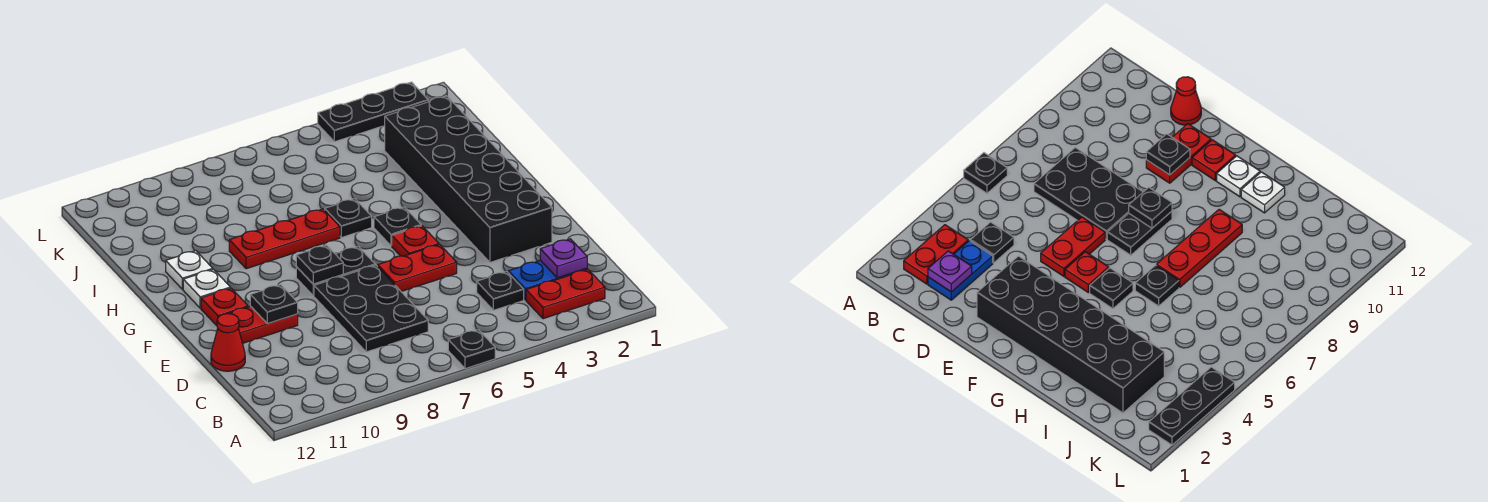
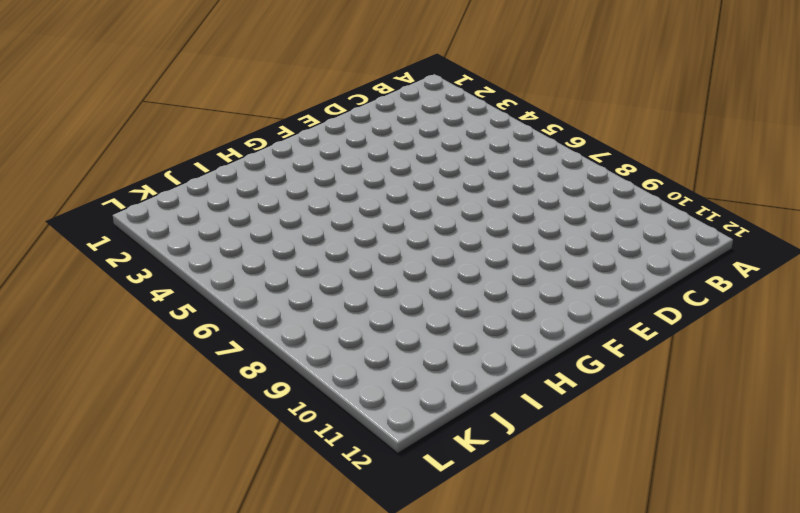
none -> black plate A6 level 1
none -> red plate B2:B3 level 1
none -> blue plate C2:C3 level 1

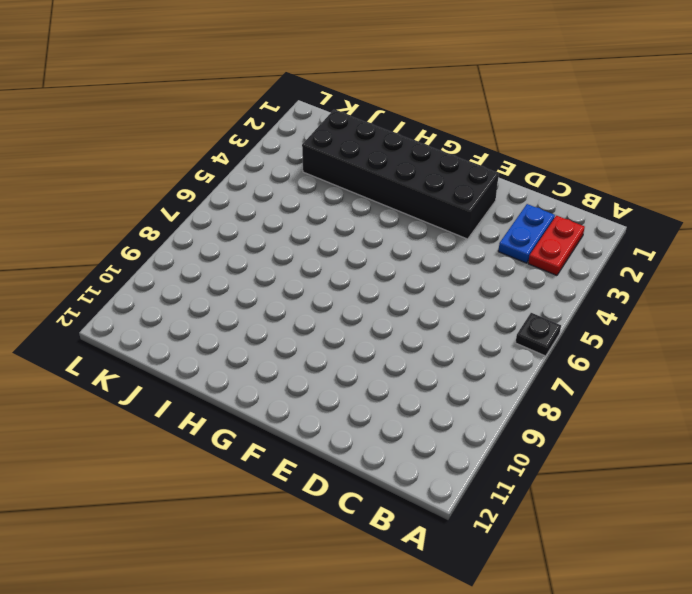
none -> black plate C4 level 1
none -> black plate C7:E8 level 1
none -> red cone D12 level 1

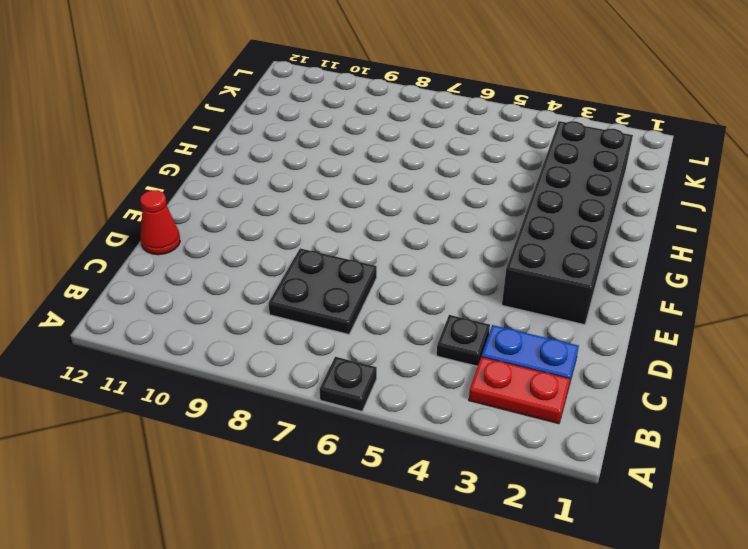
black plate C7:D8 level 1 -> black plate C7:E8 level 1
none -> red plate E5:E6 level 1
none -> red plate E10:E11 level 1
none -> red plate F5 level 1

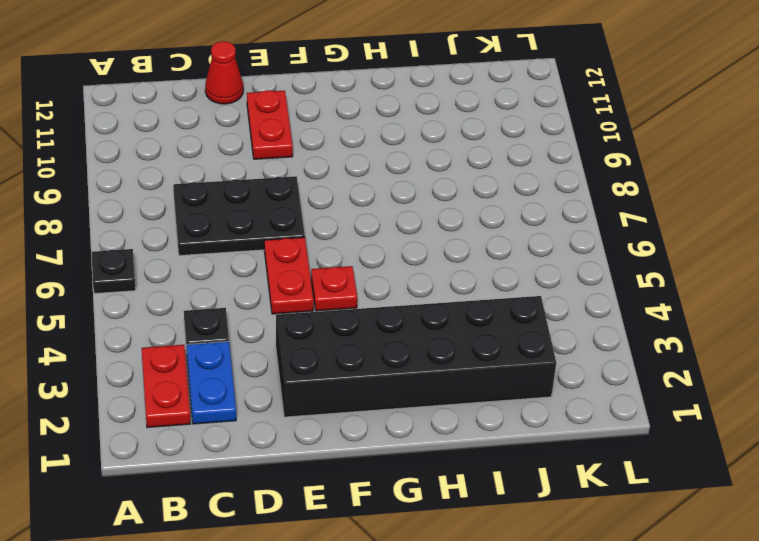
none -> black plate F7:F8 level 1
none -> red plate F11 level 1
none -> black plate G5 level 1

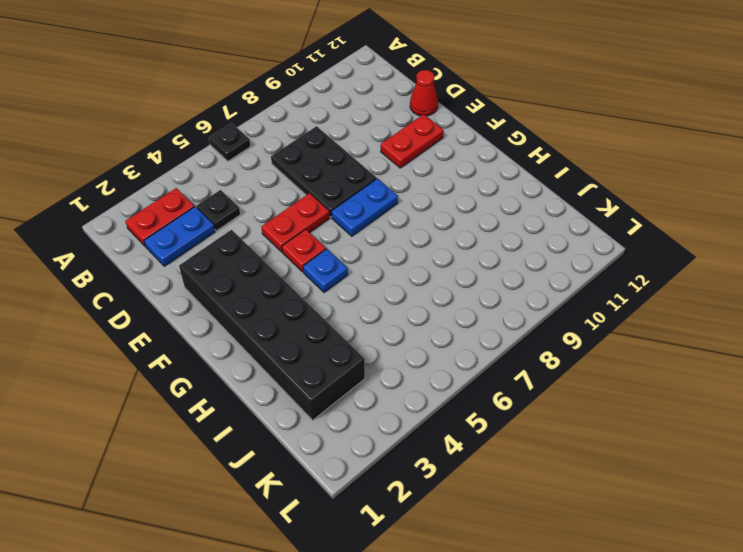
blue plate F7:F8 level 1 -> black plate F7:F8 level 1
blue plate G5 level 1 -> black plate G5 level 1
none -> red plate F11 level 1
none -> white plate G11 level 1
none -> black plate H6 level 1

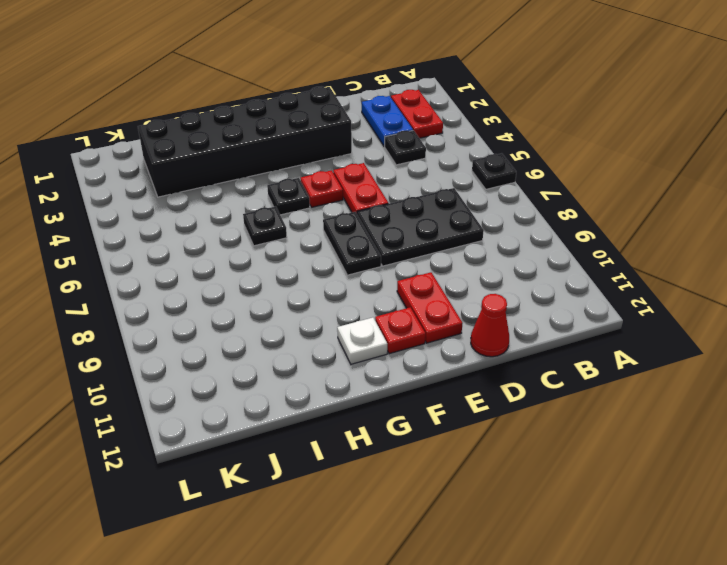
none -> red plate H7:H9 level 1
none -> white plate H11 level 1
none -> black plate L2:L4 level 1

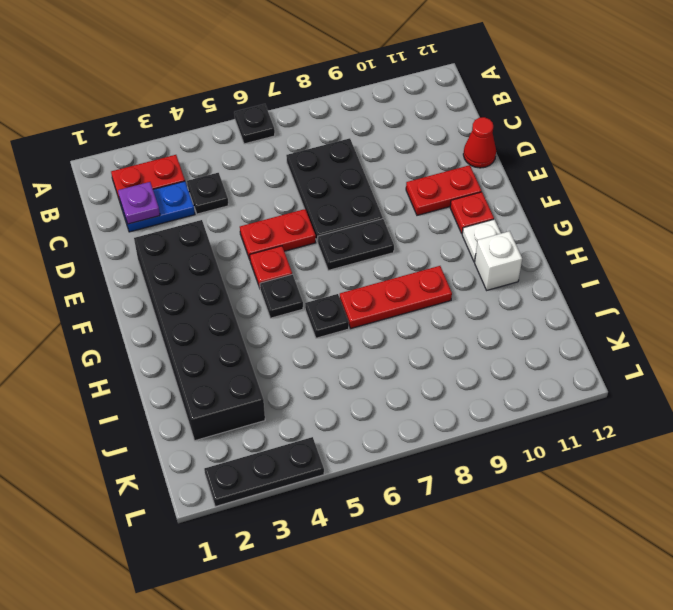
white brick H11 level 1 -> white plate H11 level 1
none -> black plate E10 level 2
none -> black plate F8 level 2

